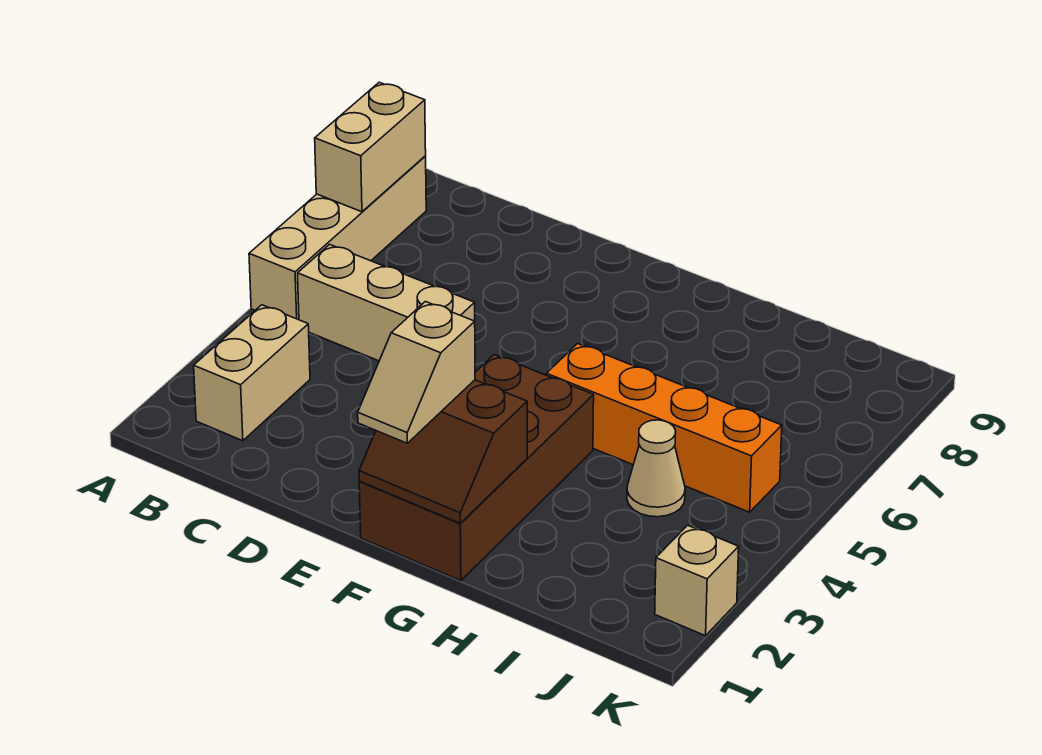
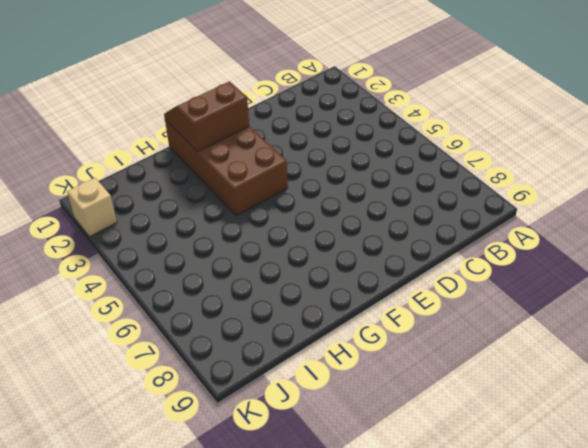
none -> tan brick A5:A8 level 1
none -> tan brick B2:B3 level 1

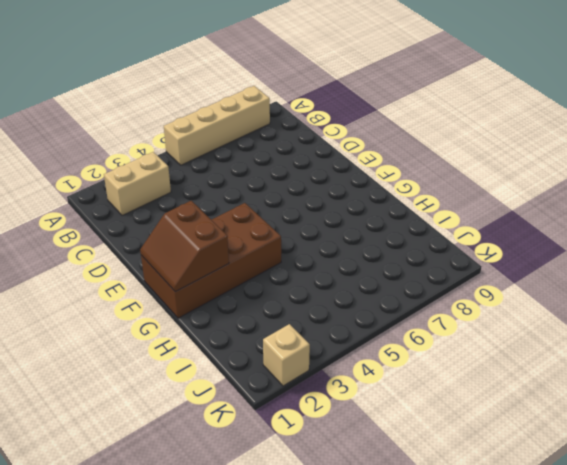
none -> tan brick B5:D5 level 1
none -> orange brick G5:J5 level 1

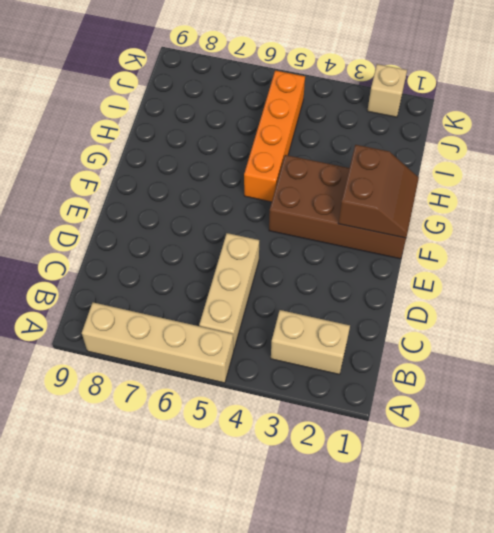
none -> tan cone I4 level 1
none -> tan brick A7:A8 level 2

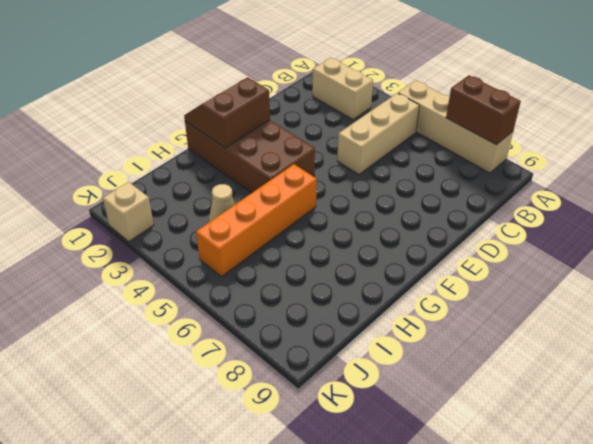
brown brick A7:A8 level 2 -> tan brick A7:A8 level 2
none -> tan slope F1:F2 level 3 top 2

